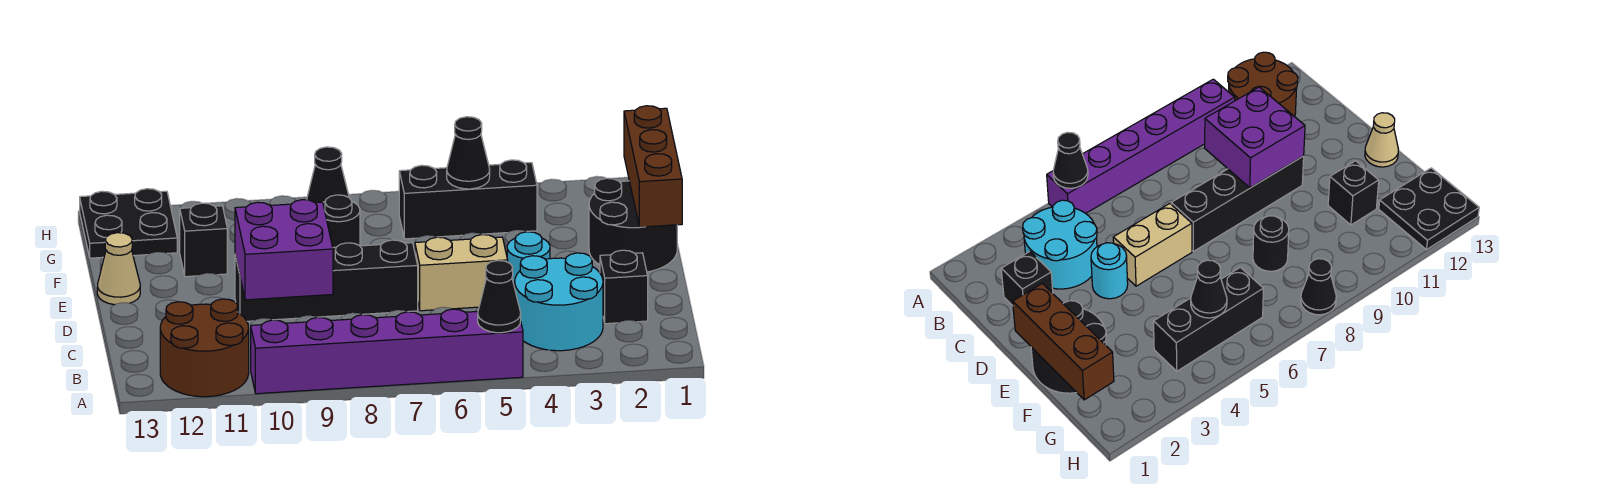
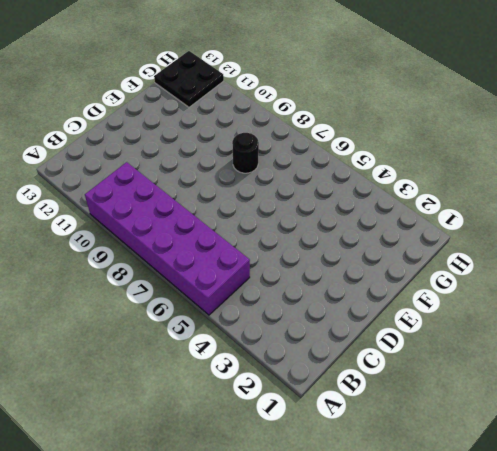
purple brick A5:B10 level 1 -> purple brick A5:A10 level 1
none -> brown round brick A11:B12 level 1
none -> cyan round brick B3:C4 level 1
none -> black brick C2 level 1

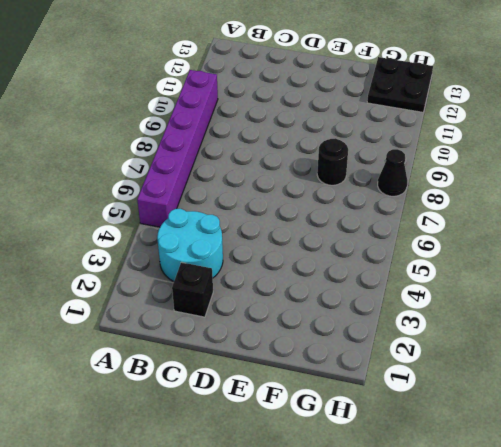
none -> brown round brick A11:B12 level 1
none -> cyan round brick D4 level 1
none -> tan brick D5:D6 level 1

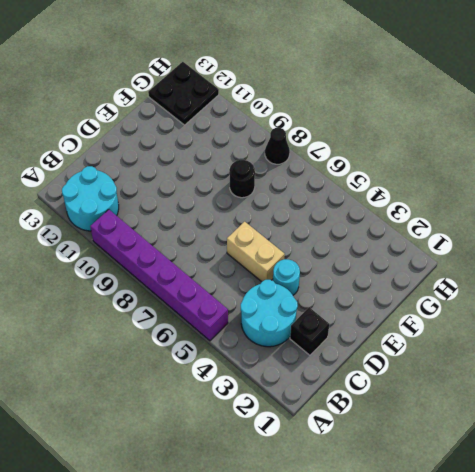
cyan round brick A11:B12 level 1 -> brown round brick A11:B12 level 1
none -> black brick D7:D10 level 1
none -> black round brick E1:F2 level 1
none -> tan cone E13 level 1

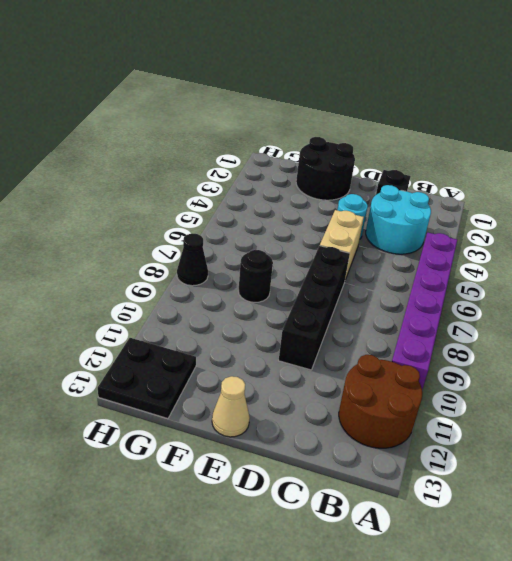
none -> black brick F11 level 1
none -> black brick G4:G6 level 1
none -> black cone A5 level 2

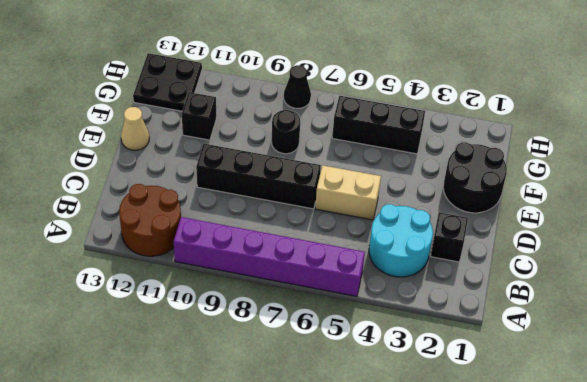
none -> cyan round brick D4 level 1
none -> black cone A5 level 2
none -> purple brick C9:D10 level 2

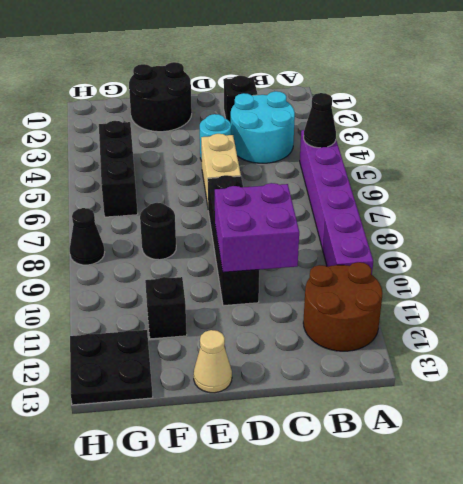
none -> brown brick E1:G1 level 2
none -> black cone G5 level 2

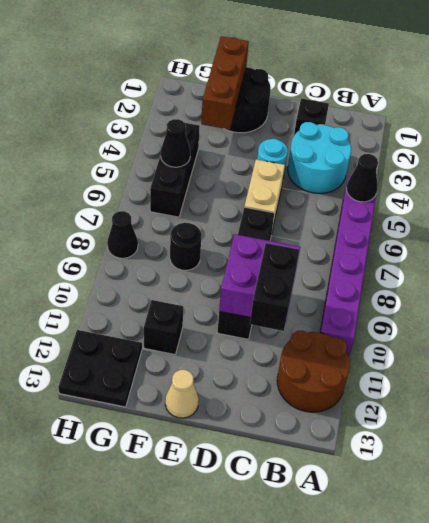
black brick C10:C11 level 3 -> none
brown brick F1:F3 level 2 -> brown brick E1:G1 level 2

